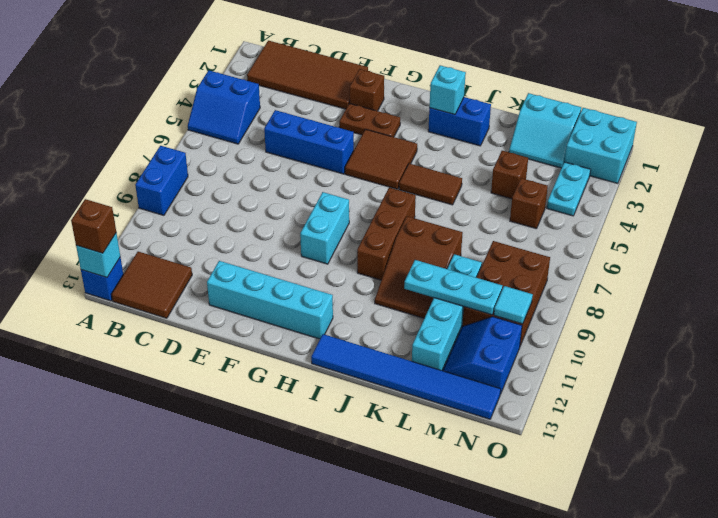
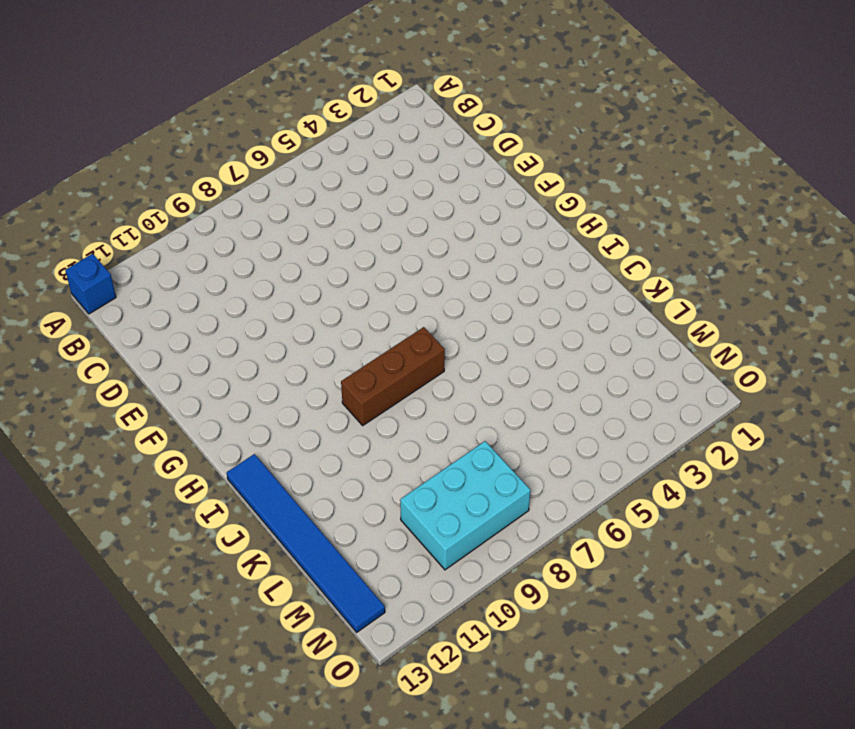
cyan brick M8:N10 level 1 -> brown brick M8:N10 level 1
none -> blue slope A4:B5 level 1 top 4
none -> blue brick A8:A9 level 1
none -> brown tile B1:E2 level 1

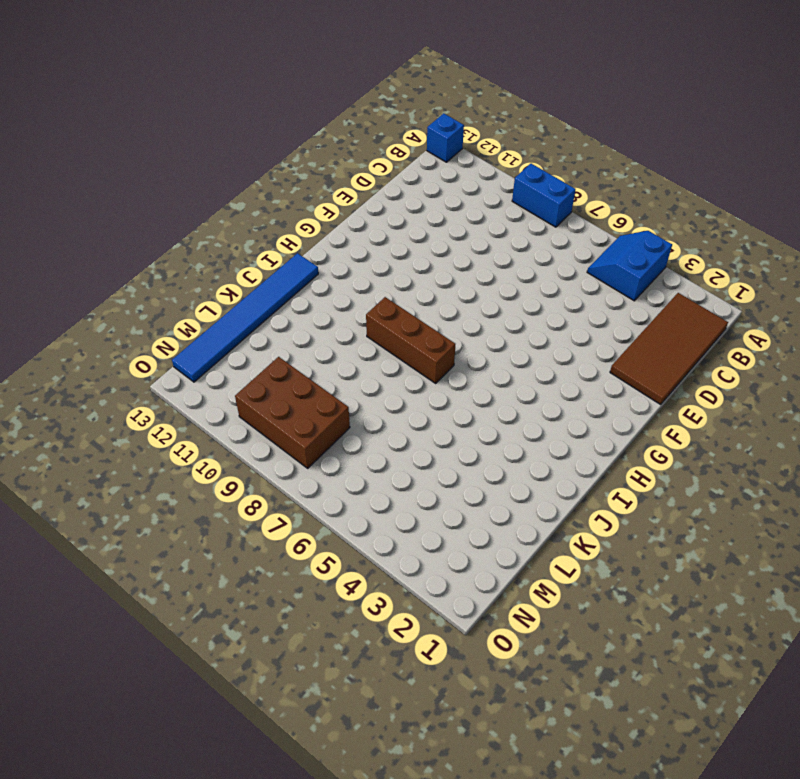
none -> brown tile B12:C13 level 1
none -> blue brick D5:F5 level 1
none -> cyan brick E12:H12 level 1

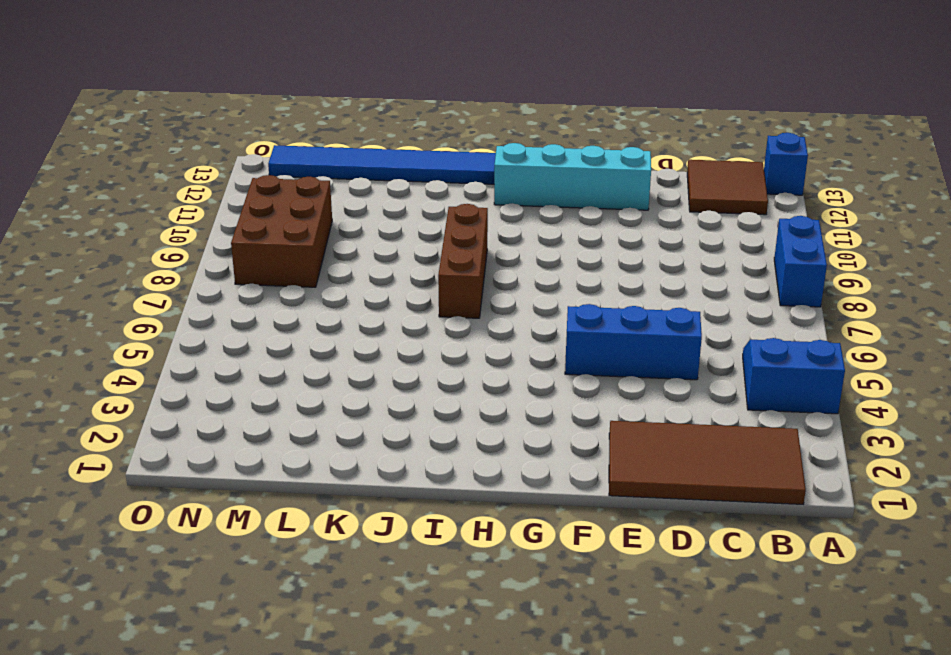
none -> brown brick F2 level 1
none -> brown plate F3:G3 level 1
none -> brown tile G4:H5 level 1

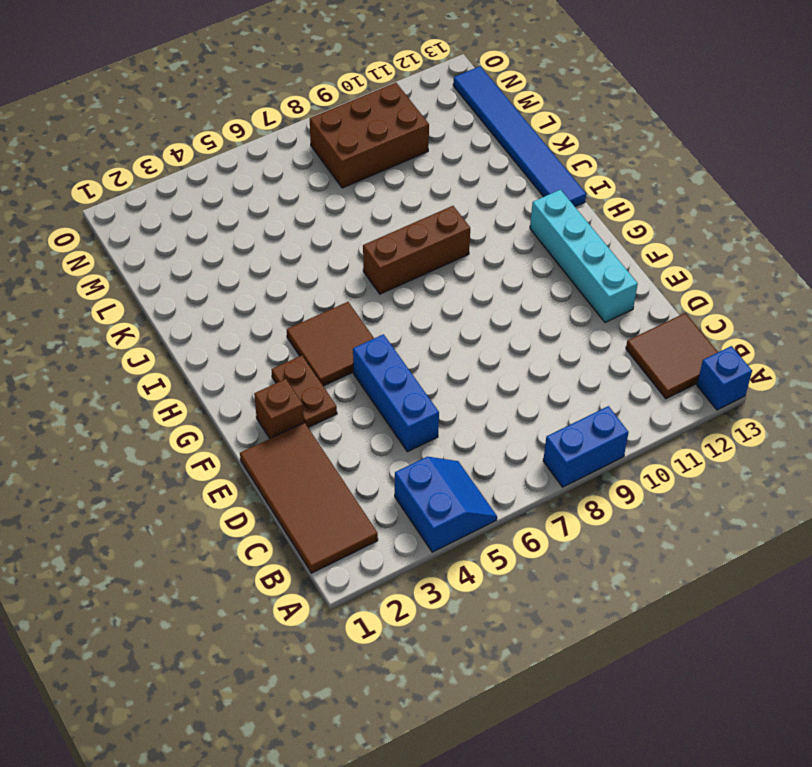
none -> cyan brick G8:G9 level 1
none -> blue brick I2:J2 level 1
none -> brown tile I5:J5 level 1

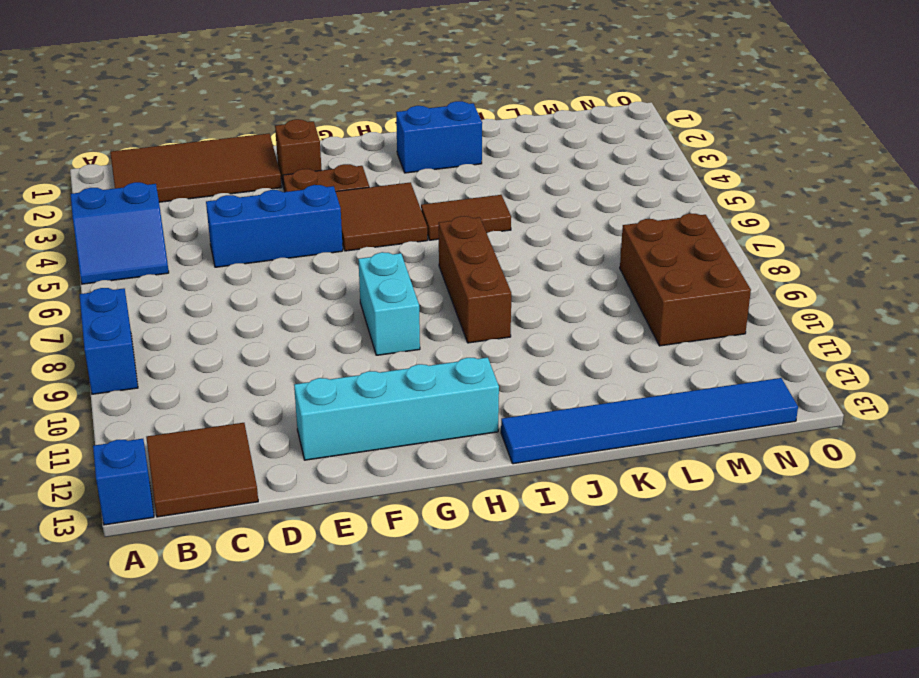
none -> brown slope J8:K10 level 1 top 8
none -> cyan slope L1:M2 level 1 top 1
none -> brown brick L4 level 1

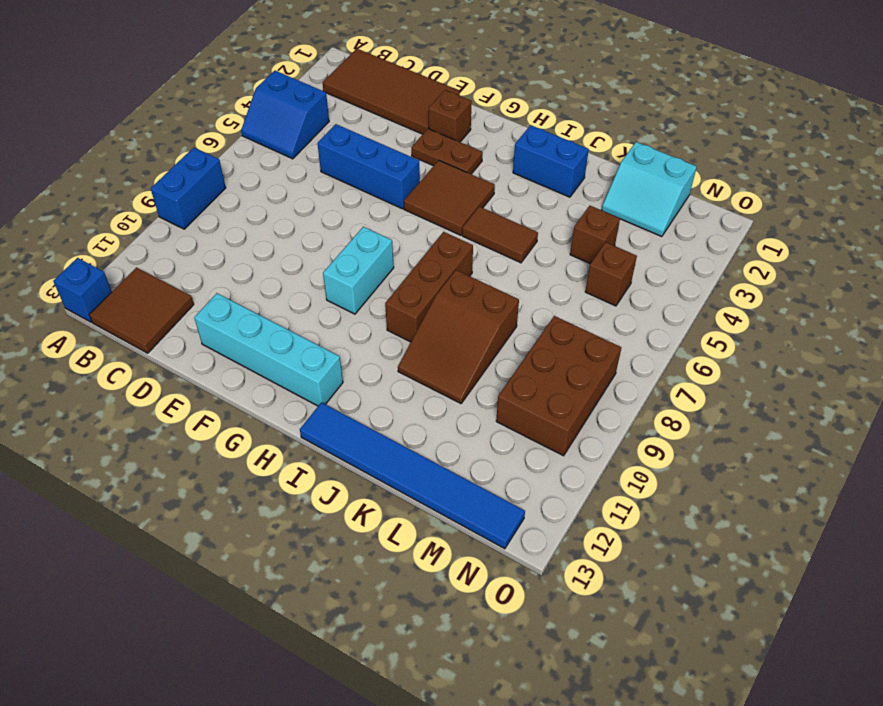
none -> cyan brick L9:L12 level 1
none -> blue slope M11:N12 level 1 top N
none -> cyan brick N1:O2 level 1

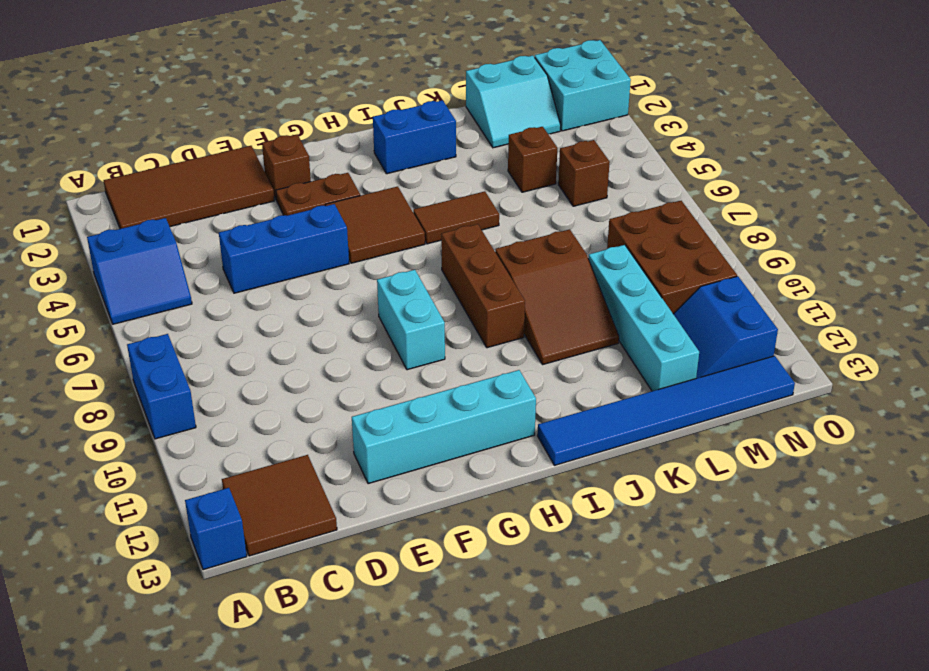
none -> cyan plate N3:N4 level 1
none -> cyan brick A13 level 2
none -> cyan brick I2 level 2

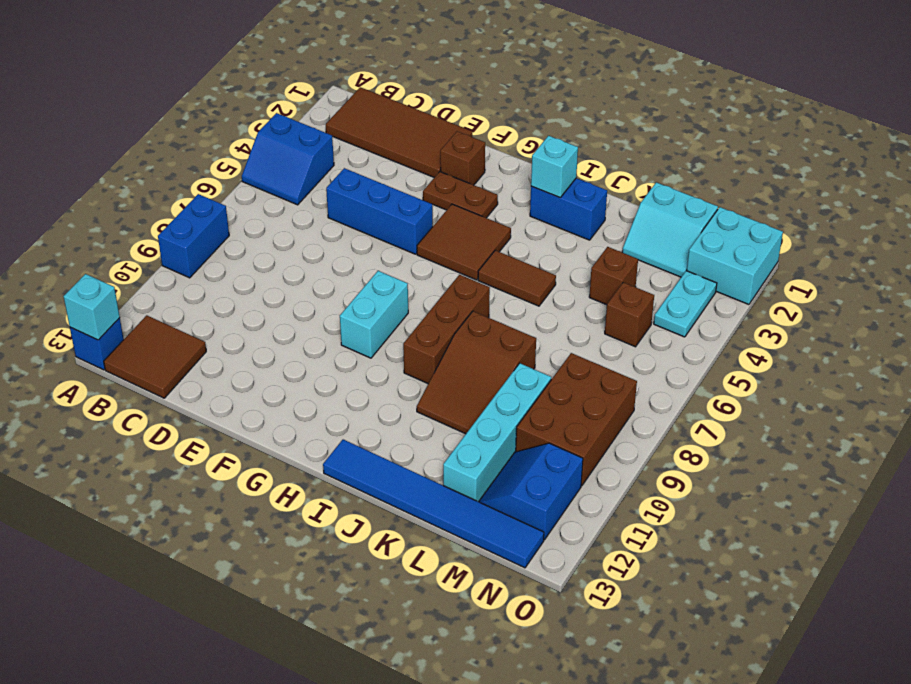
none -> cyan brick E12:H12 level 1
none -> cyan plate K10:M10 level 2
none -> cyan tile N10 level 2

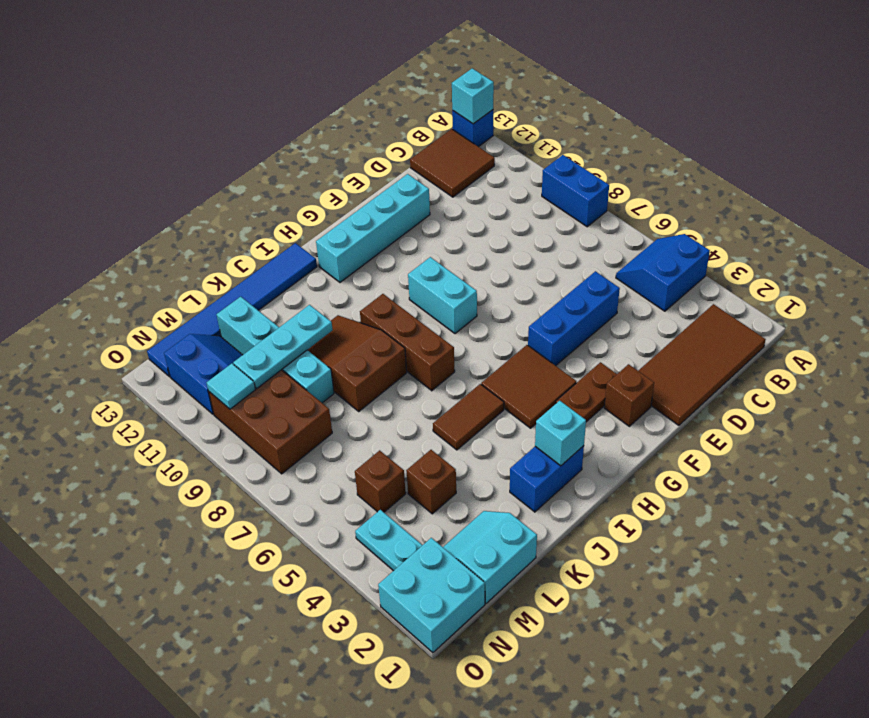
none -> brown brick A13 level 3

